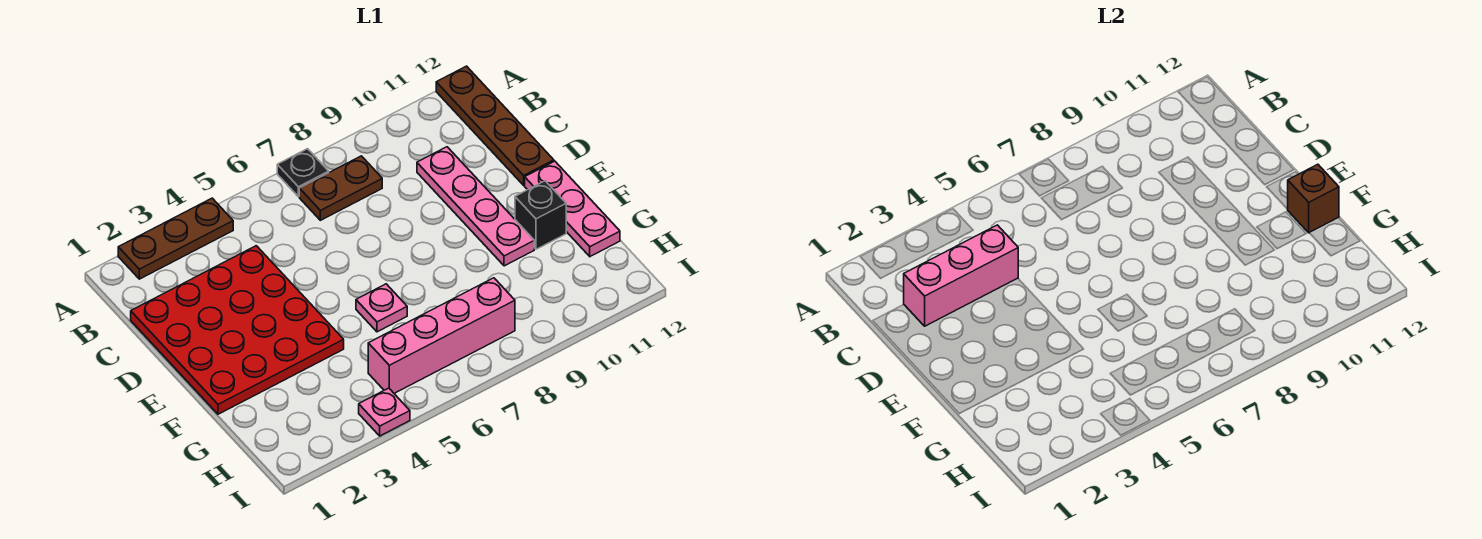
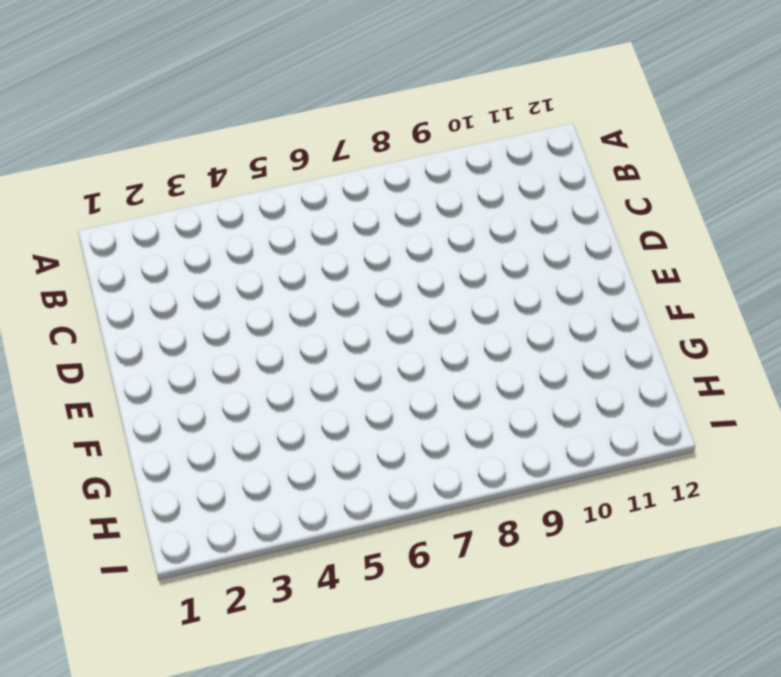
none -> brown plate A2:A4 level 1
none -> black plate A7 level 1
none -> brown plate A12:D12 level 1

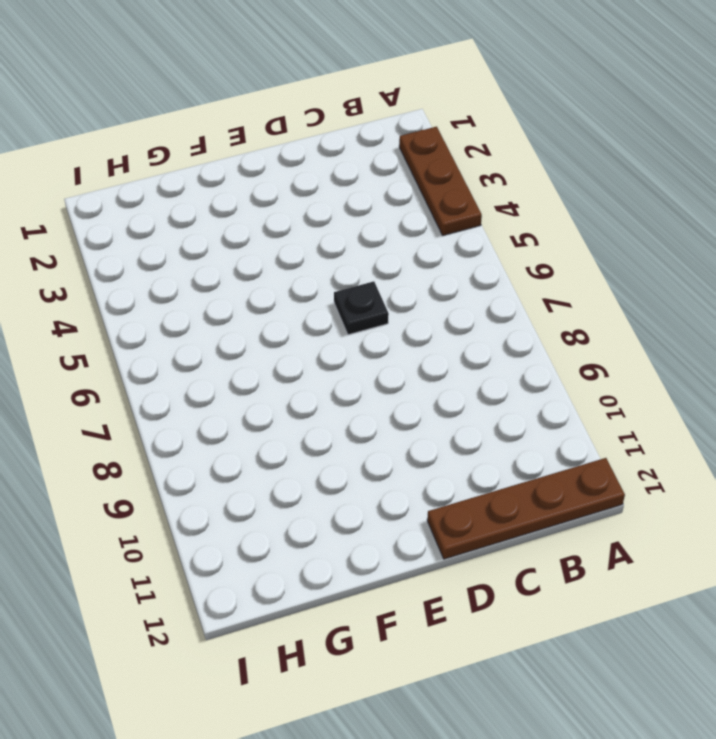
black plate D6 level 1 -> black plate A7 level 1
none -> brown plate B7:B8 level 1
none -> red plate C1:F4 level 1
none -> pink plate C10:F10 level 1

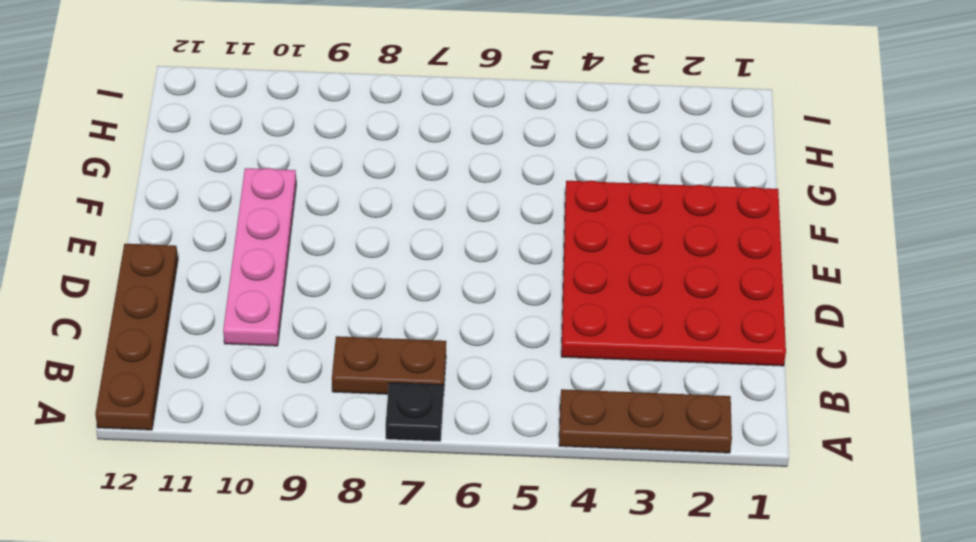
none -> pink plate E12:G12 level 1
none -> pink plate F6 level 1
none -> black brick F11 level 1

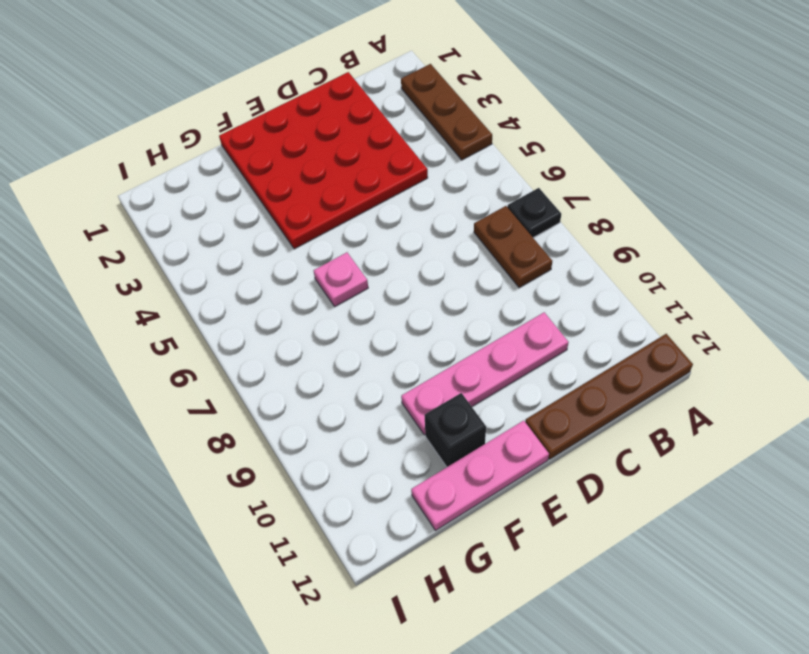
none -> pink brick H5:H8 level 1
none -> pink plate I4 level 1
none -> pink brick C2:C4 level 2

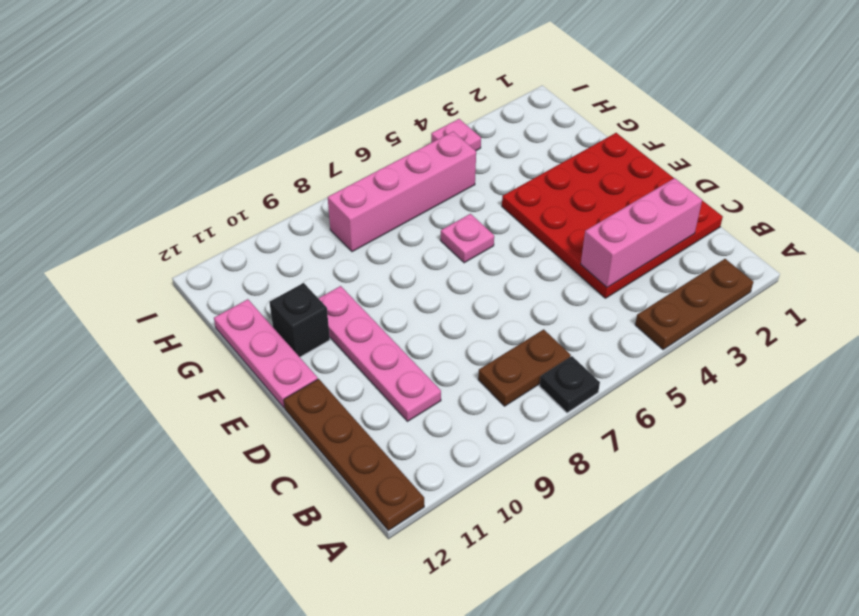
none -> brown brick F12 level 2

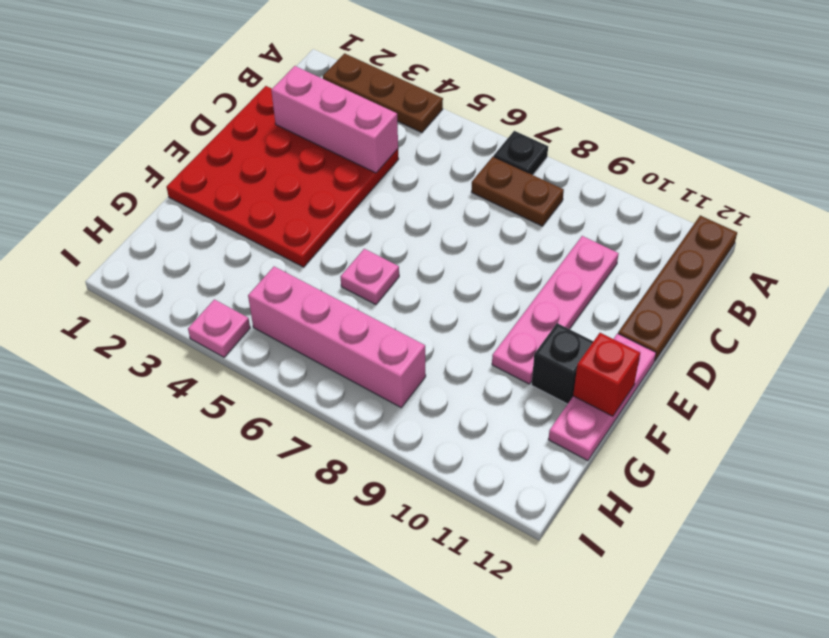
red brick F12 level 2 -> brown brick F12 level 2

